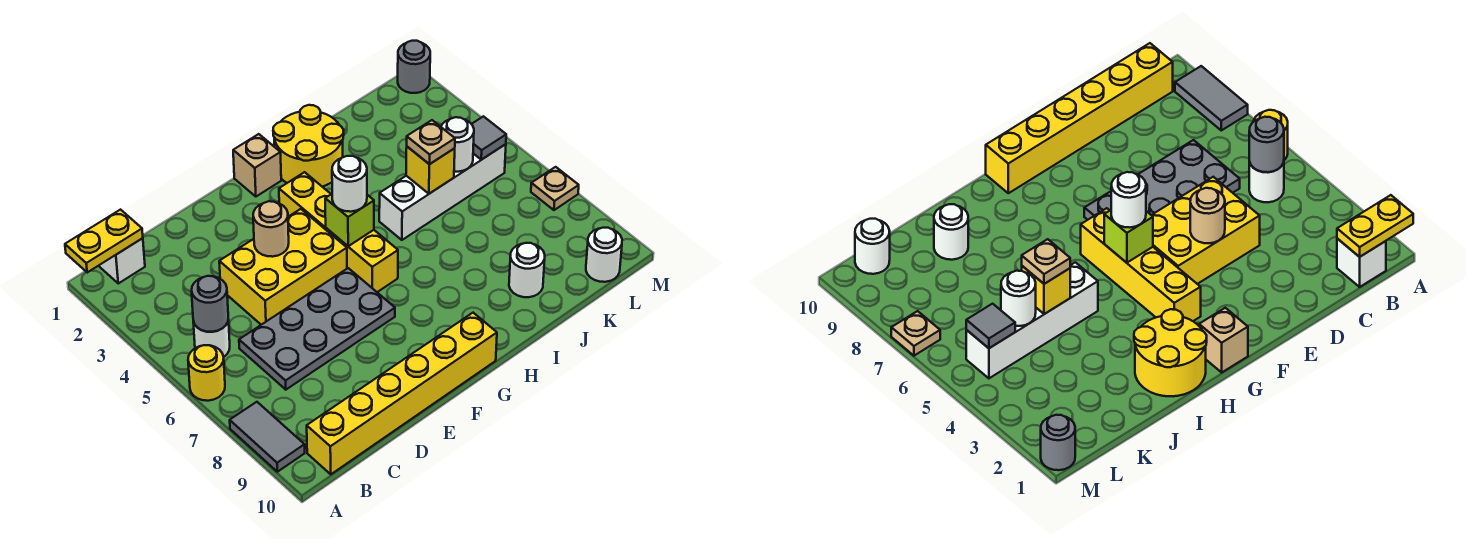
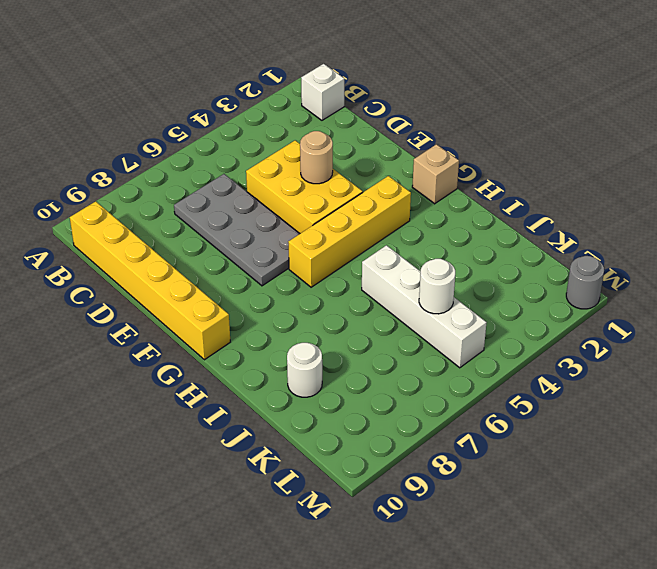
none -> yellow round brick A6 level 1
none -> grey tile A8:A9 level 1
none -> white round brick B5 level 1

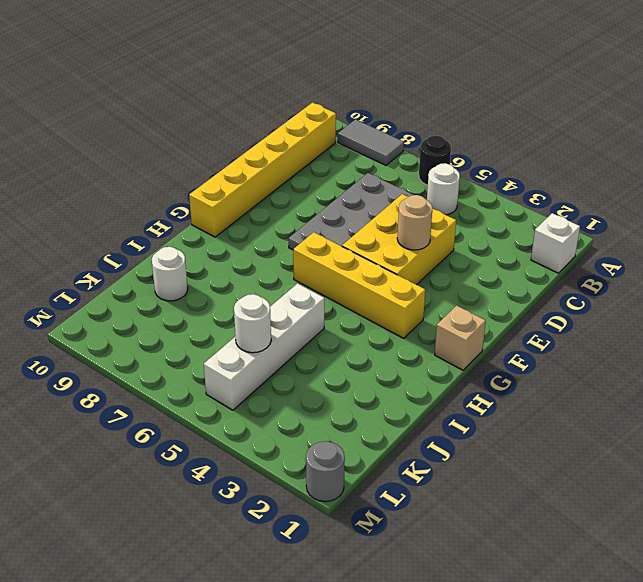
black round brick A6 level 1 -> yellow round brick A6 level 1
none -> yellow round brick H1:I2 level 1
none -> white round brick L10 level 1
none -> tan plate M7 level 1

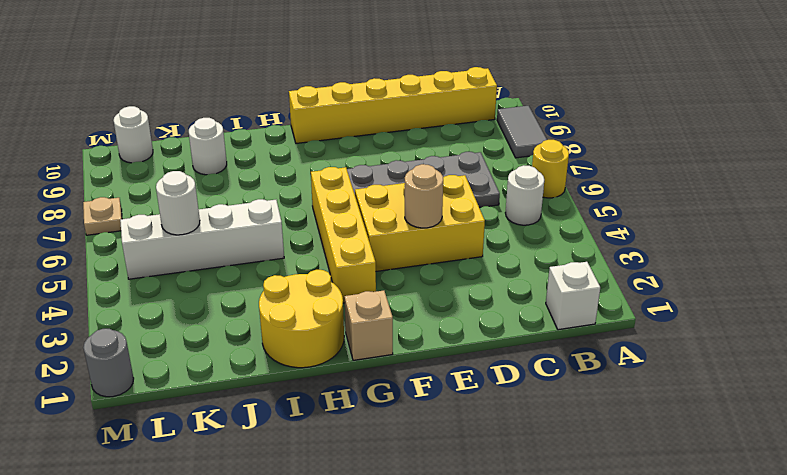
none -> yellow plate A1:B1 level 2
none -> grey round brick B5 level 2
none -> lime brick G5 level 2

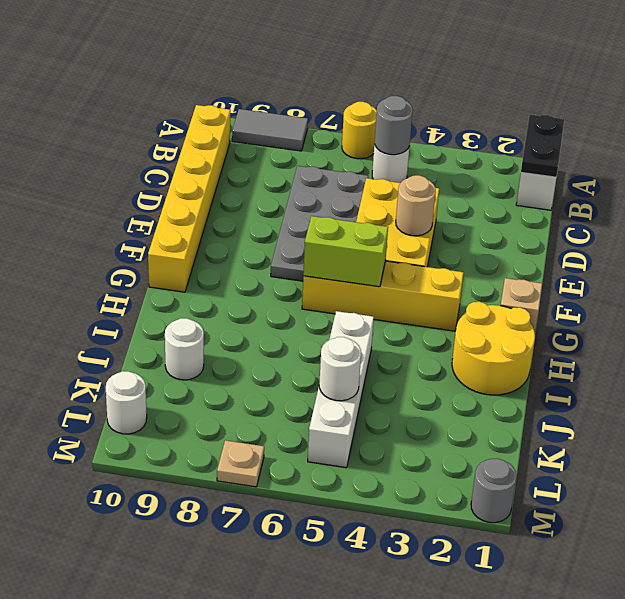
black plate A1:B1 level 2 -> yellow plate A1:B1 level 2
lime brick G5:G6 level 2 -> lime brick G5 level 2
none -> yellow brick J5 level 2
none -> grey tile L5 level 2
none -> white round brick G5 level 3

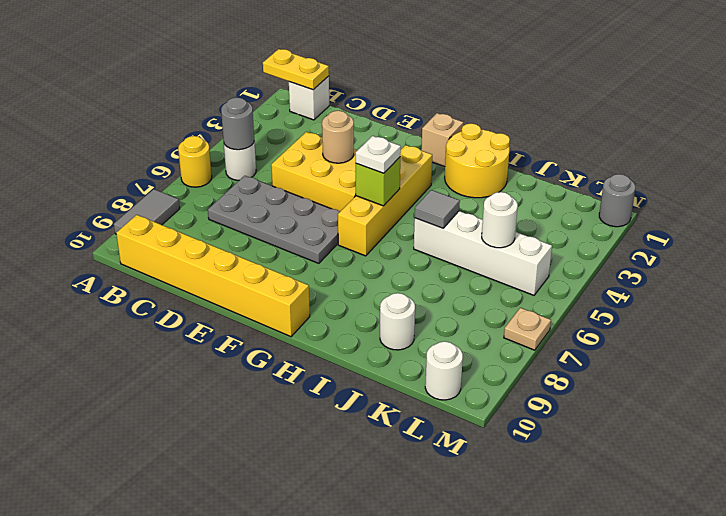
white plate G5 level 3 -> white round brick G5 level 3
grey tile I5 level 2 -> grey tile L5 level 2
none -> yellow brick J5 level 2
none -> tan plate J5 level 3

